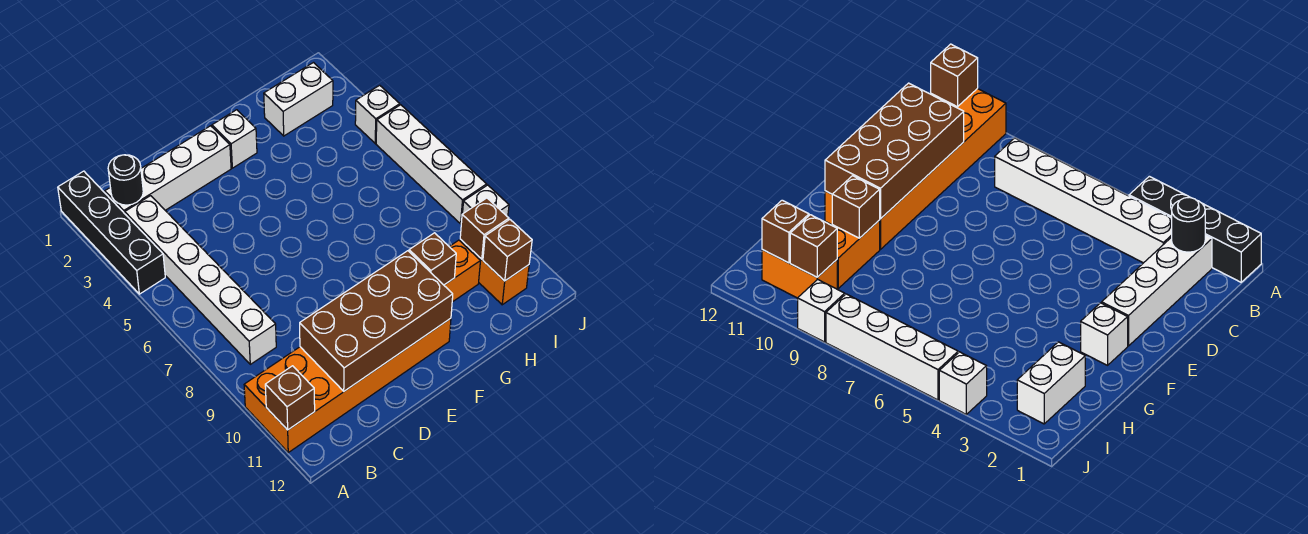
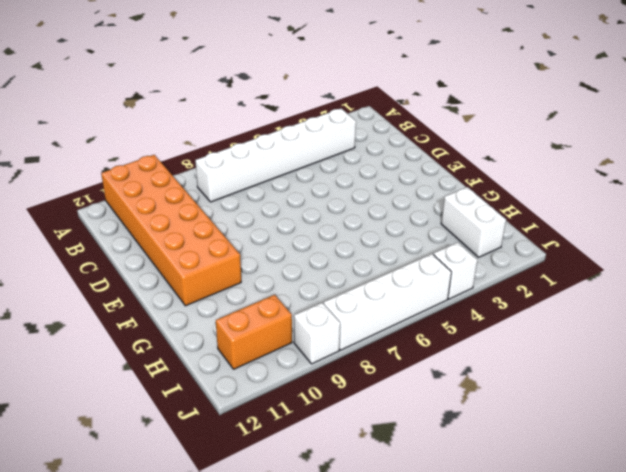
none -> black brick A1:A4 level 1
none -> white brick B2:E2 level 1
none -> white brick F2 level 1

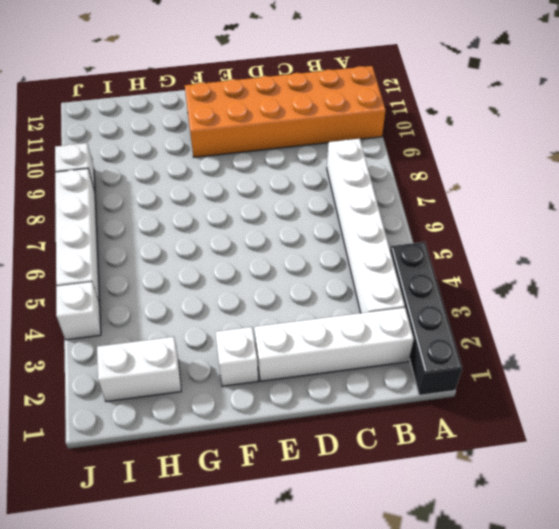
none -> orange brick G10:H10 level 1
none -> orange brick I10:I11 level 1
none -> brown brick A11 level 2

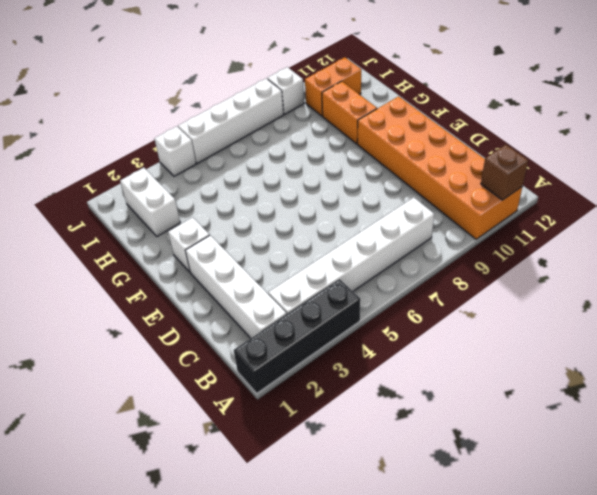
none -> black round brick B2 level 2
none -> brown brick C10:F11 level 2
none -> brown brick G10 level 2

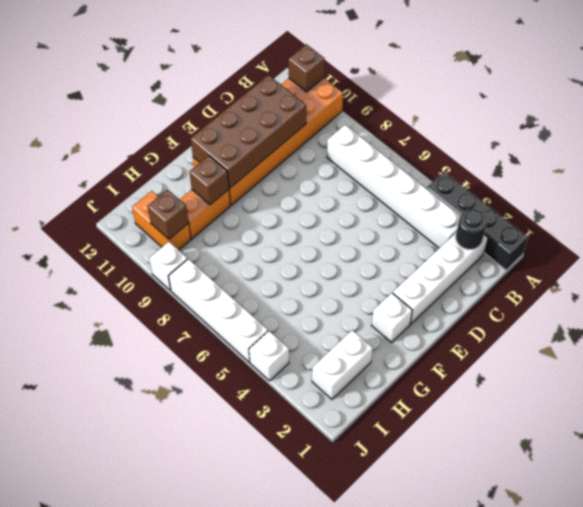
none -> brown brick I11 level 2

